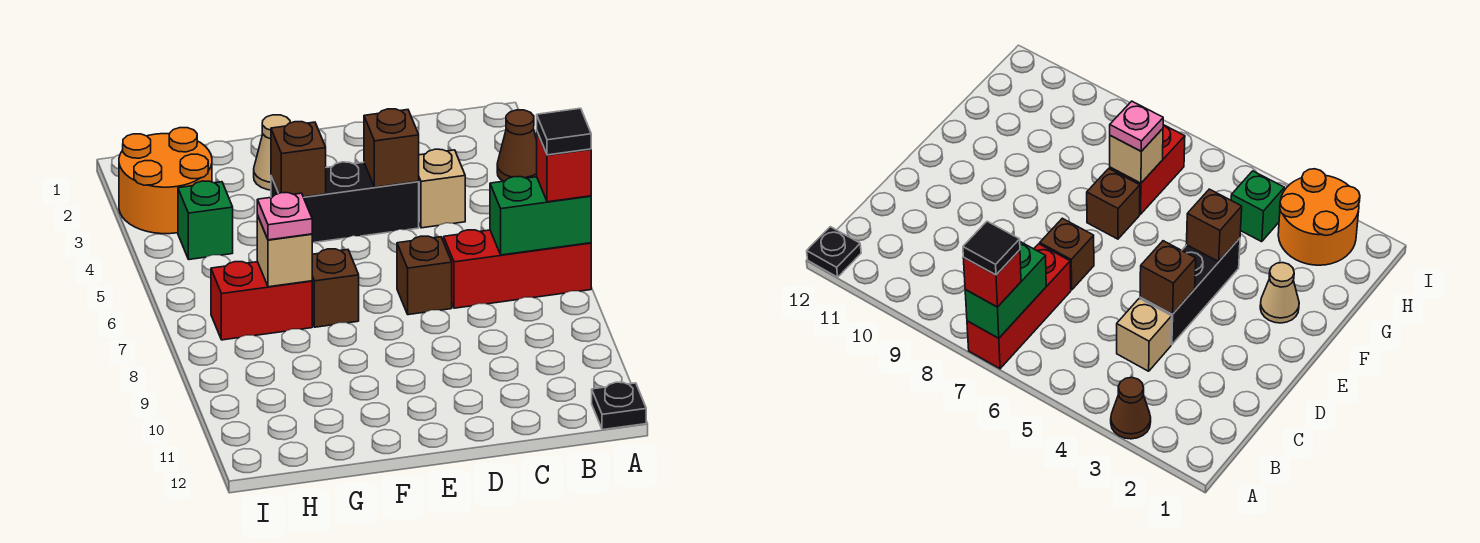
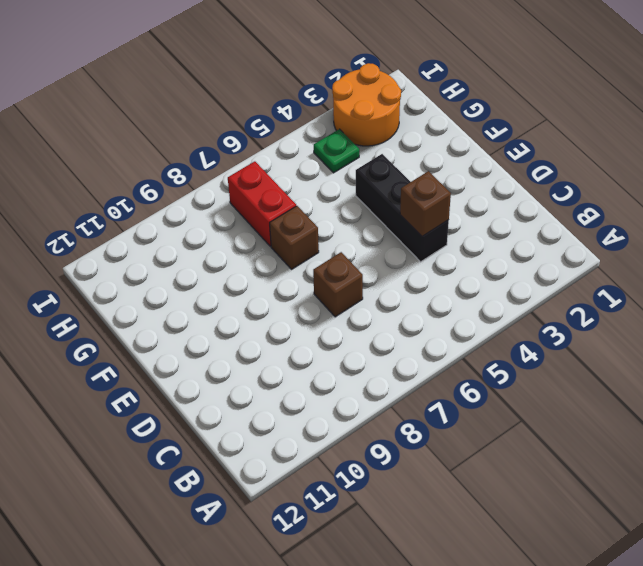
green plate H4 level 1 -> green brick H4 level 1
none -> brown cone A3 level 1
none -> red brick A7:C7 level 1
none -> black plate A12 level 1

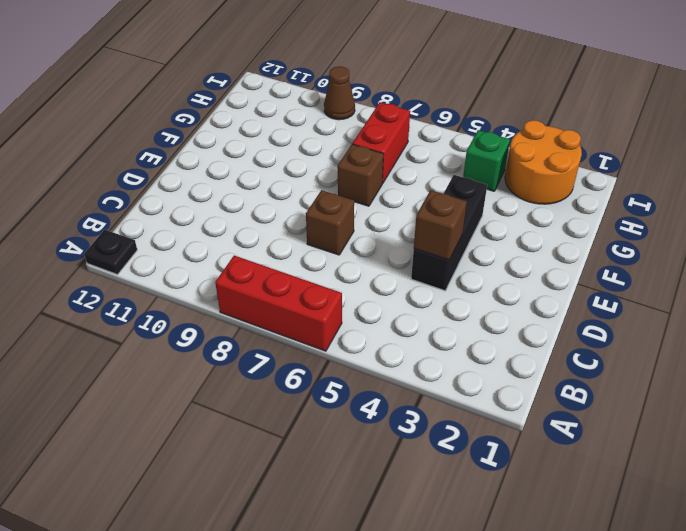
red brick A6:A8 level 1 -> red brick A7:C7 level 1
brown cone I9 level 1 -> brown cone A3 level 1
none -> tan brick C4 level 1
none -> tan cone F2 level 1
none -> green brick A7:B7 level 2

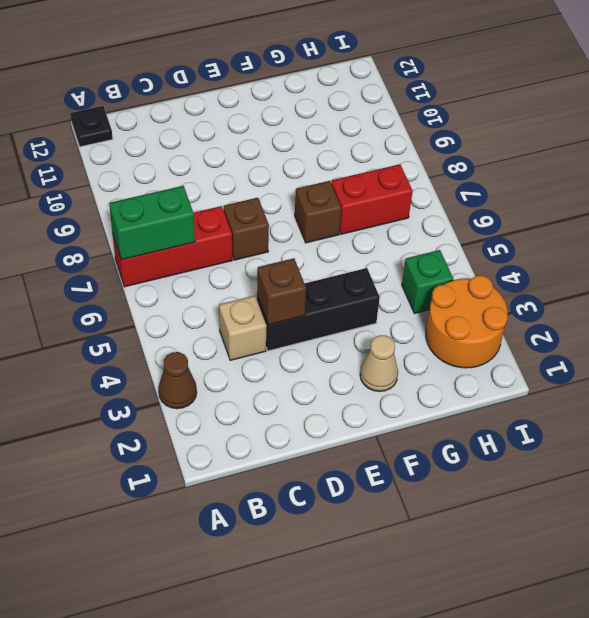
none -> brown brick F4 level 2
none -> tan brick G7 level 2
none -> red brick A7 level 3

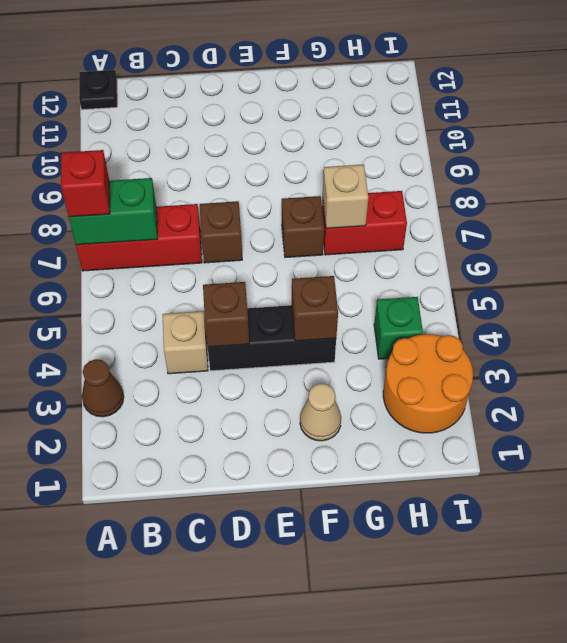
none -> pink plate G7 level 3
none -> black tile A7 level 4

